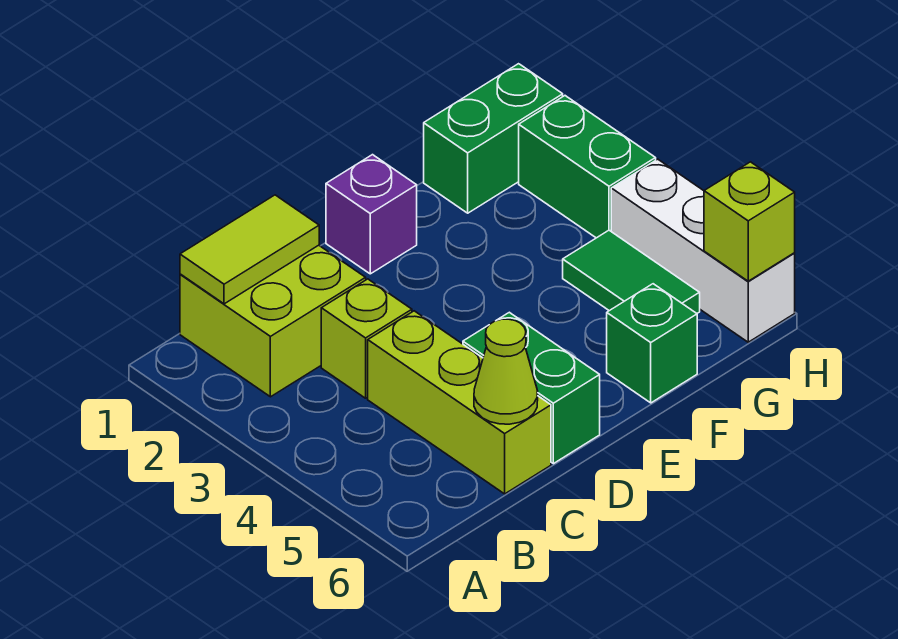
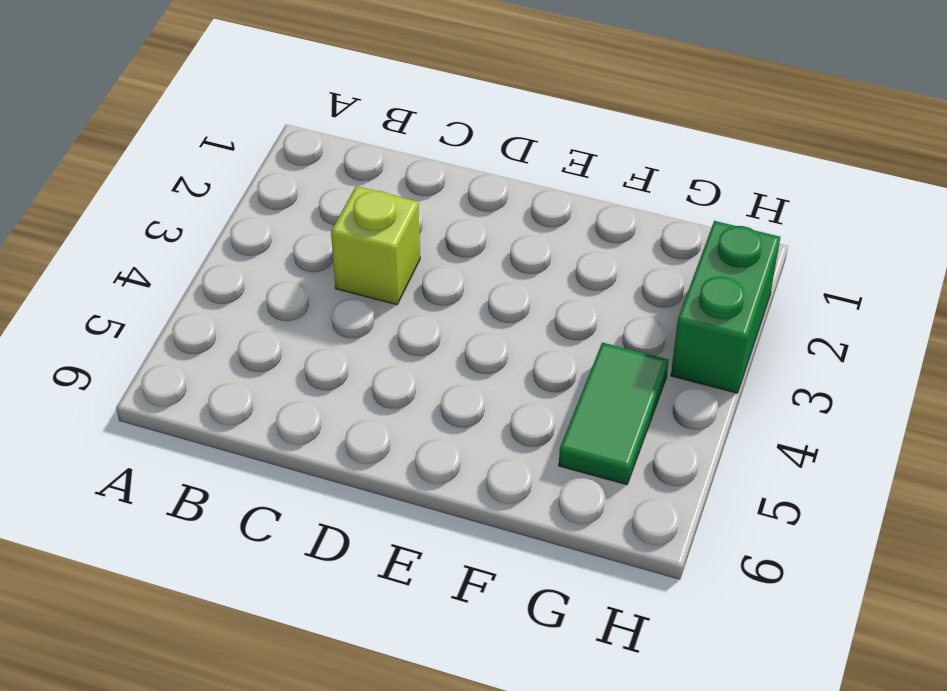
none -> lime brick B1:C2 level 1
none -> lime brick C4:C6 level 1
none -> green brick D5:D6 level 1

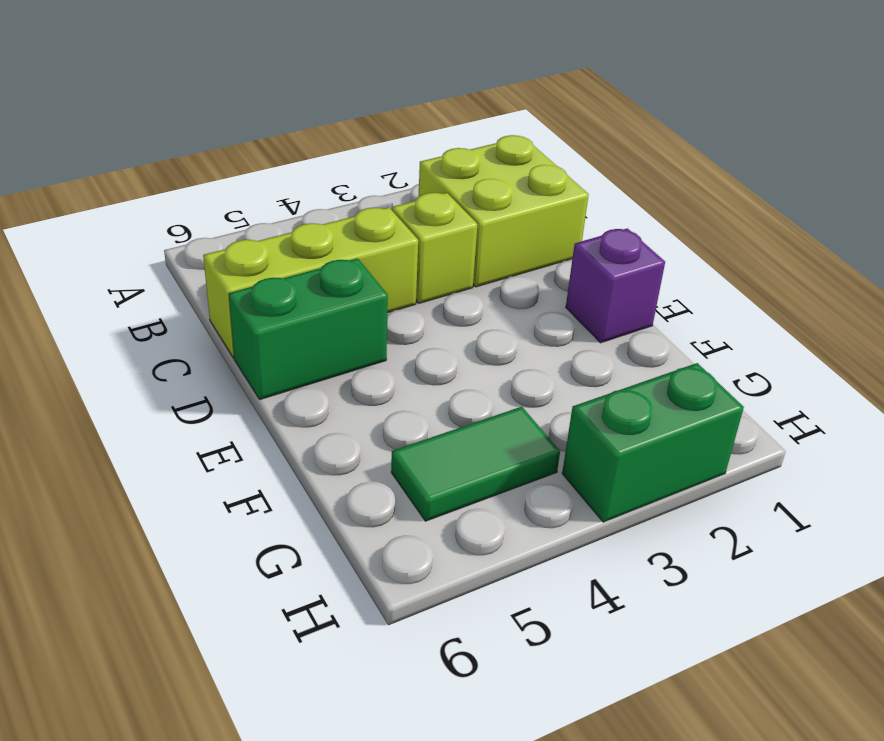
none -> green brick F6 level 1
none -> green brick G1:H1 level 1
none -> white brick H4:H6 level 1

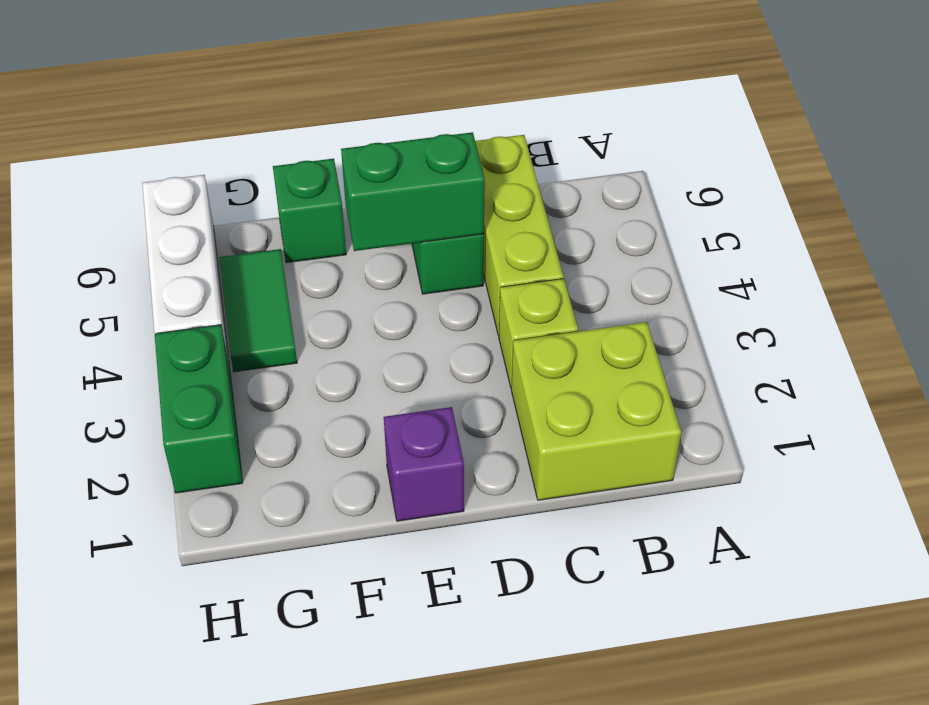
green brick D5:E5 level 2 -> green brick G1:H1 level 1
none -> lime tile B1:C1 level 2
none -> lime cone C6 level 2
none -> lime brick H6 level 2

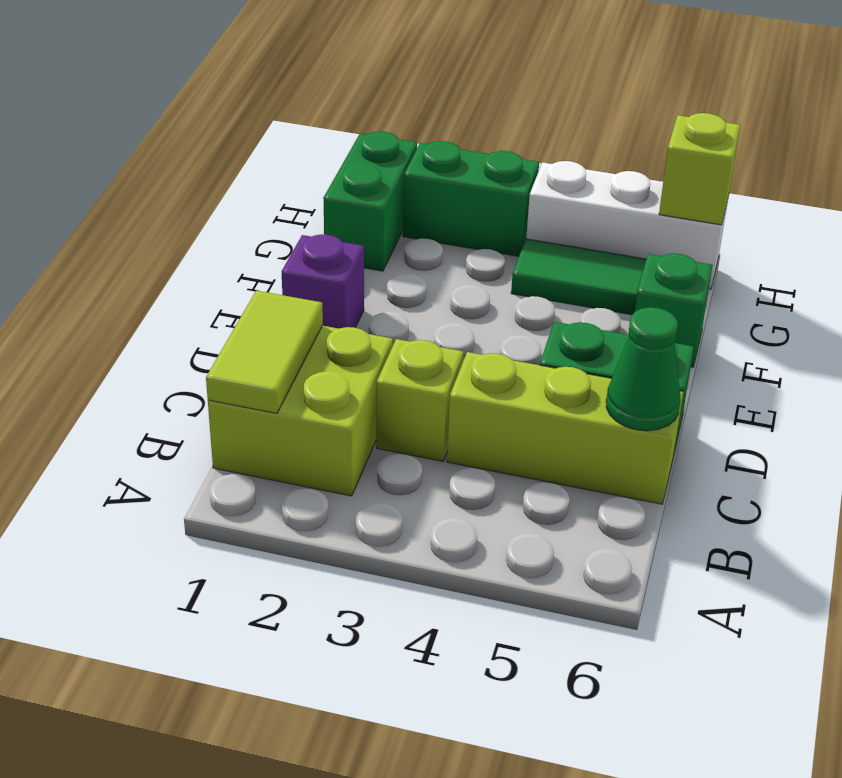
green cone C6 level 2 -> lime cone C6 level 2

